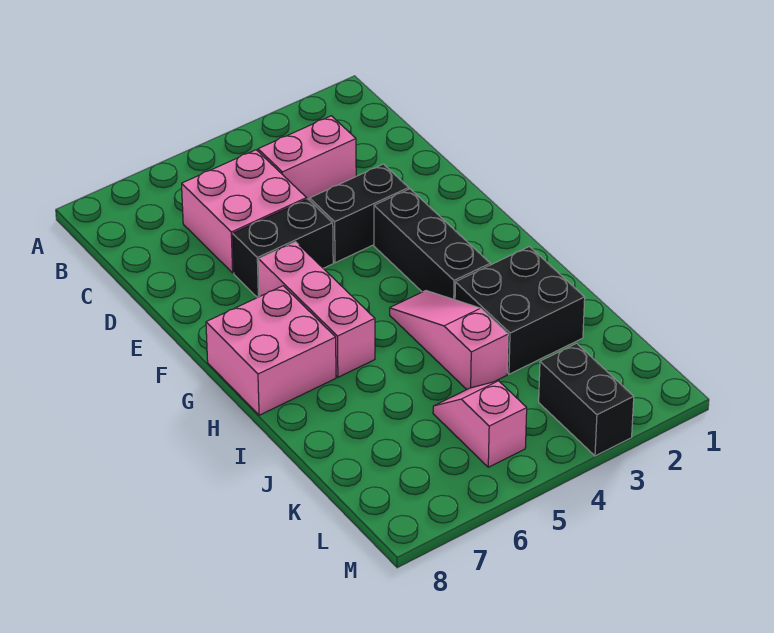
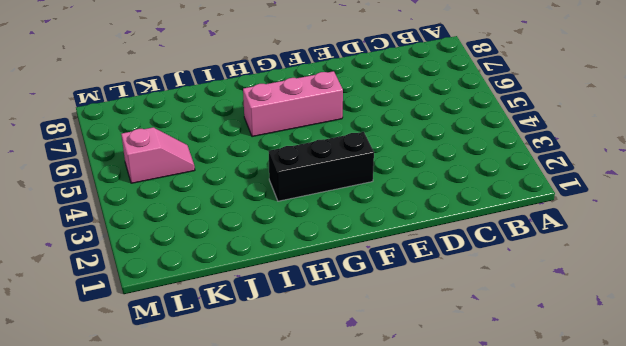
none -> pink brick C3:C4 level 1
none -> pink brick C5:D6 level 1

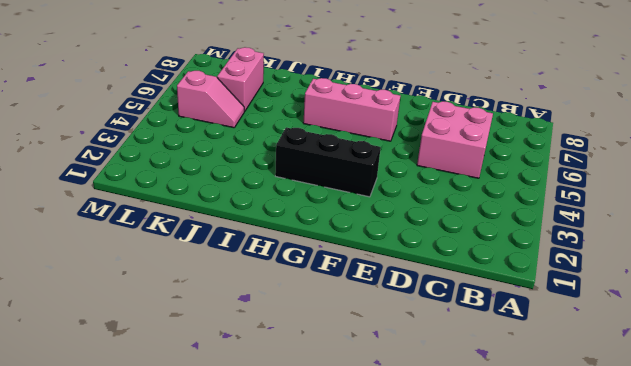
pink brick K6:K7 level 1 -> pink brick C3:C4 level 1
none -> black brick E3:E4 level 1
none -> black brick E5:E6 level 1

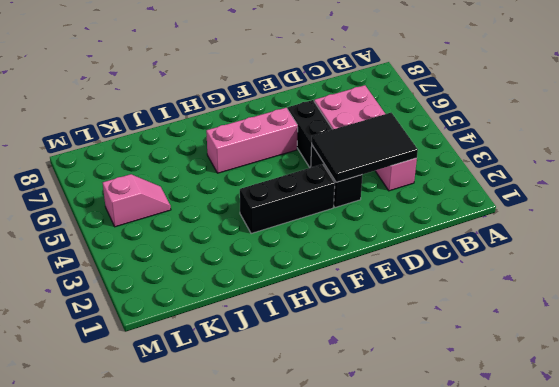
black tile C3:E4 level 2 -> none
none -> pink brick G7:H8 level 1
none -> pink slope H4:J4 level 1 top J

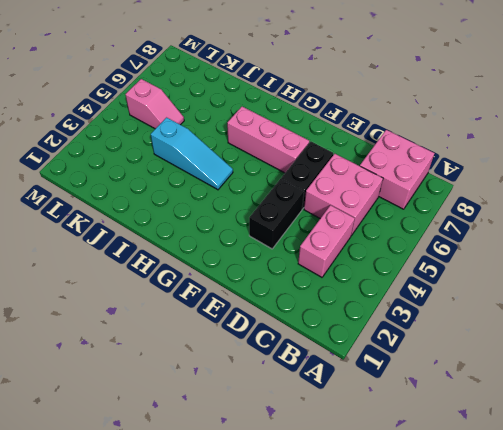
pink brick B7:C8 level 1 -> pink brick G7:H8 level 1
cyan slope H4:J4 level 1 top J -> pink slope H4:J4 level 1 top J
none -> black brick F3:H3 level 1
none -> black brick I2:J3 level 1

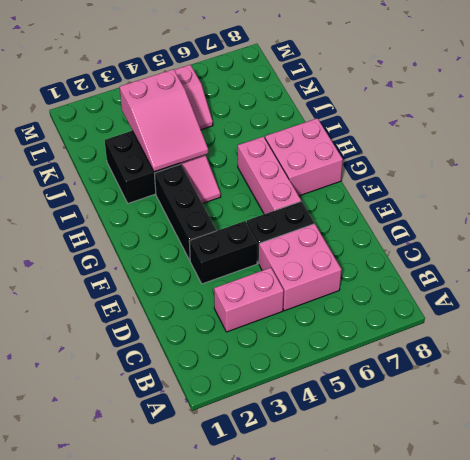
pink slope I3:K4 level 2 top K -> none
none -> black brick L3:M3 level 1

